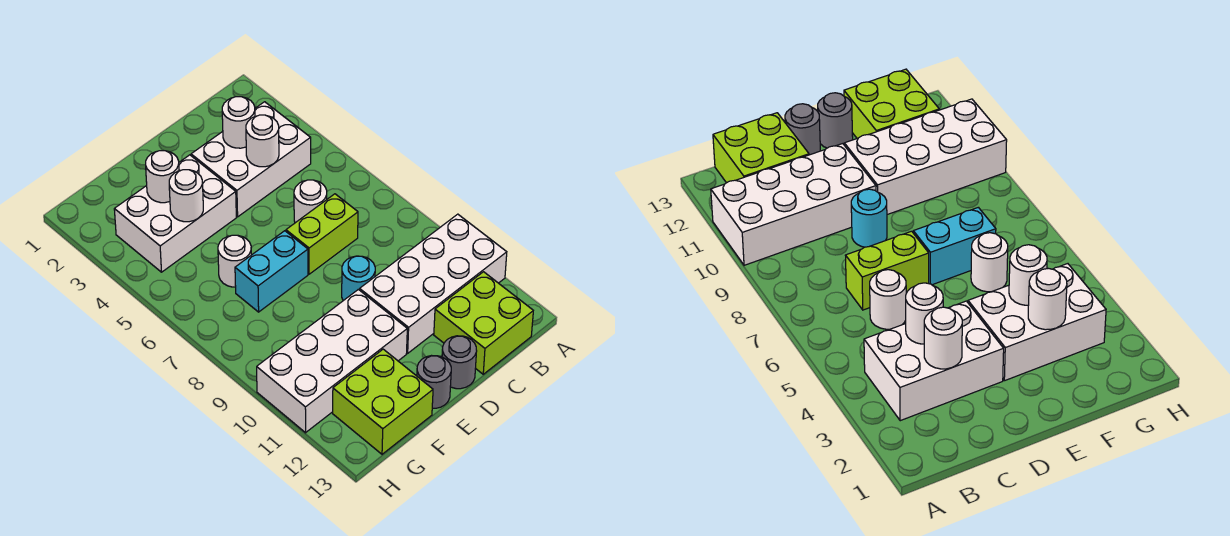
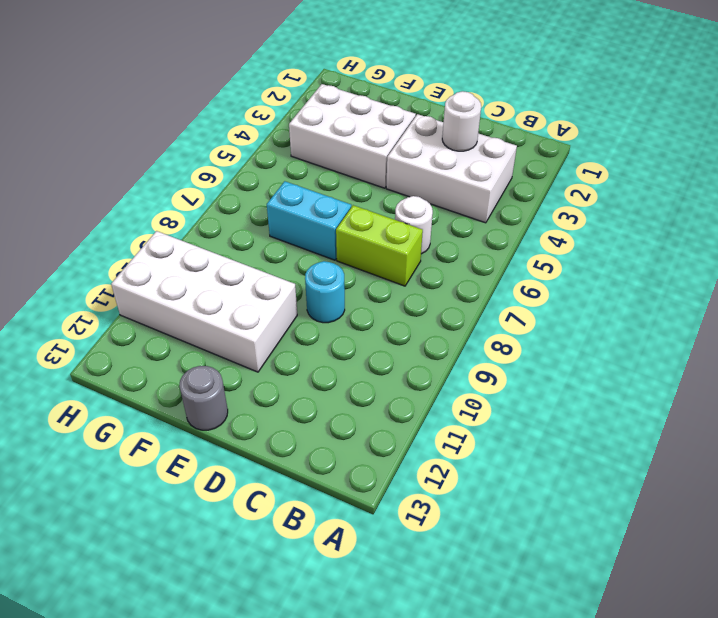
none -> white brick A10:D11 level 1
none -> lime brick B12:C13 level 1
none -> grey round brick D13 level 1

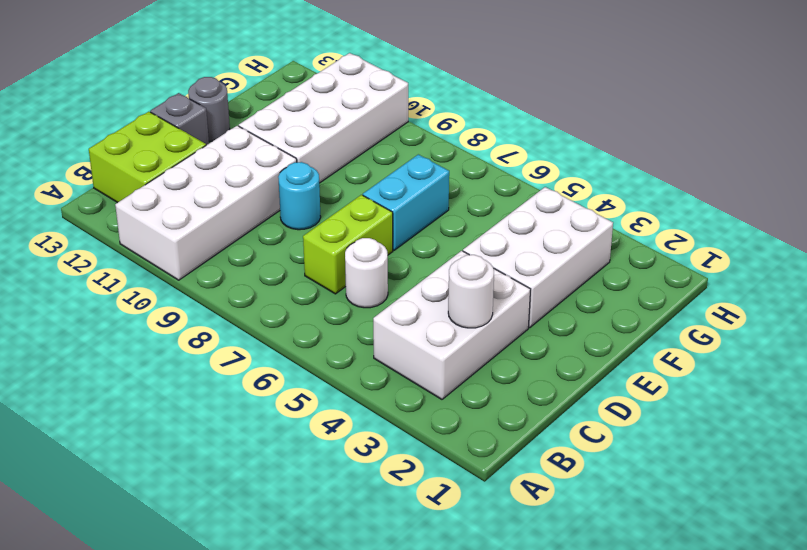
grey brick D13 level 1 -> grey round brick D13 level 1
none -> white round brick F6 level 1
none -> lime brick F12:G13 level 1
none -> white round brick C4 level 2

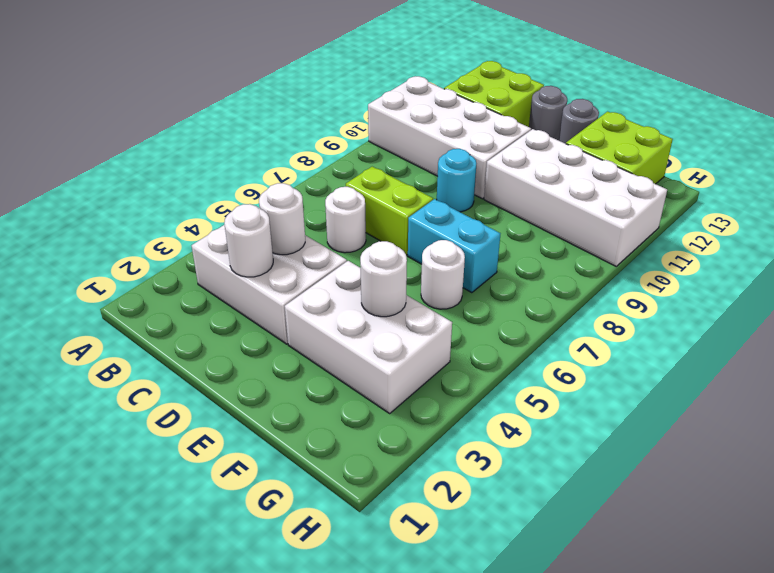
none -> white round brick F3 level 2

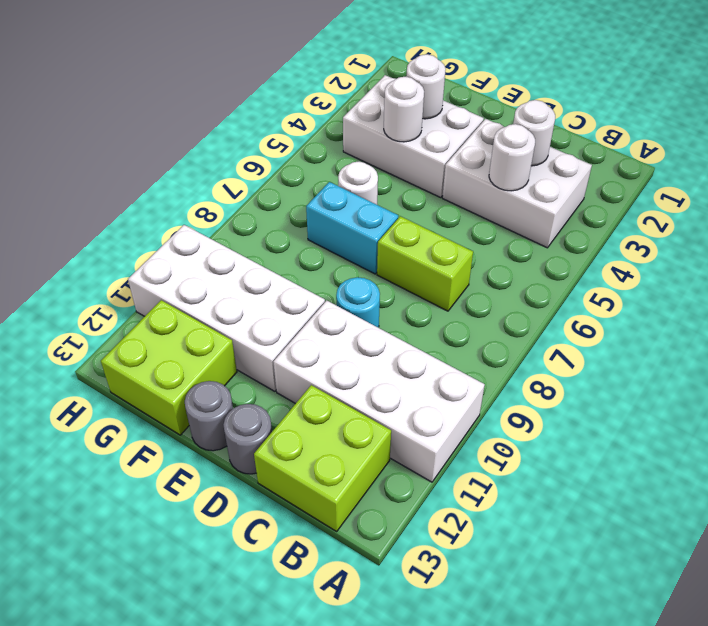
none -> white round brick C6 level 1

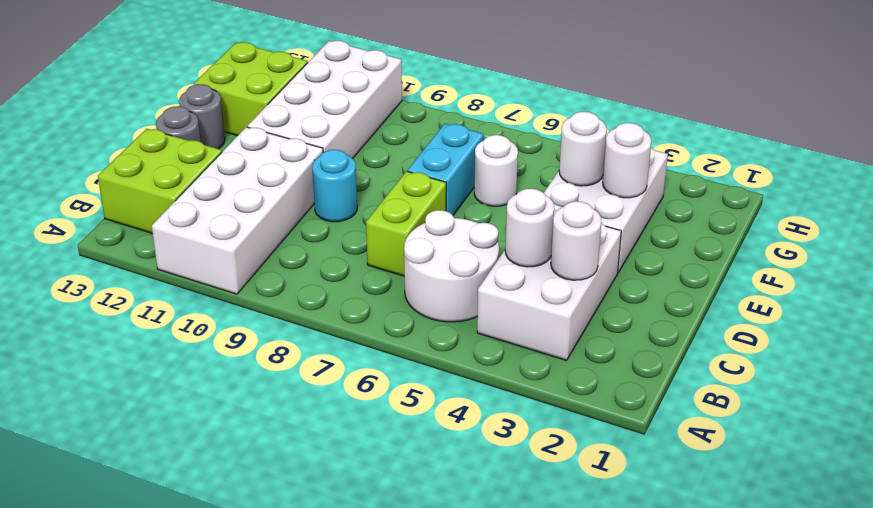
white round brick B5:C6 level 1 -> white round brick C6 level 1

